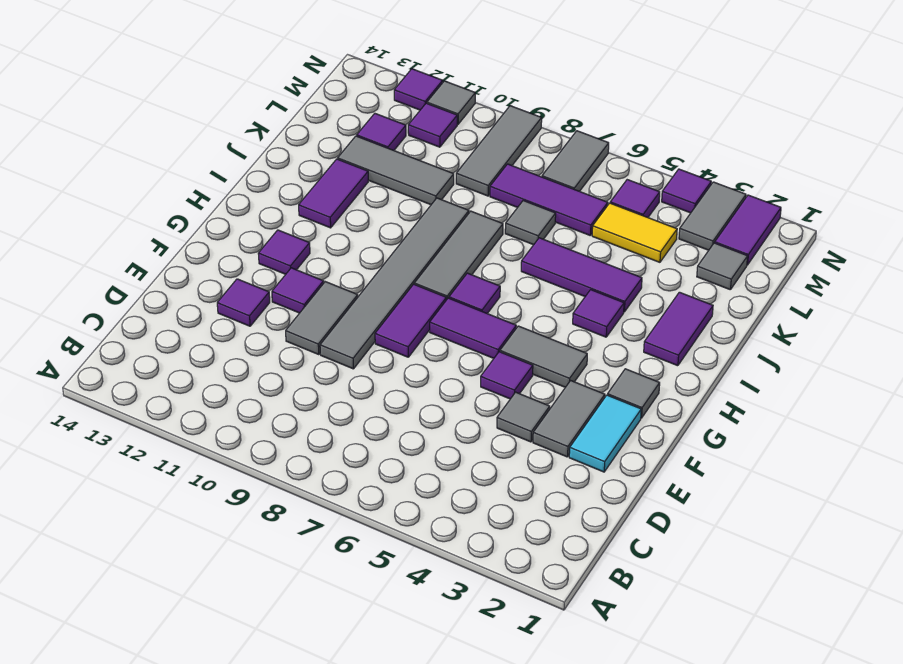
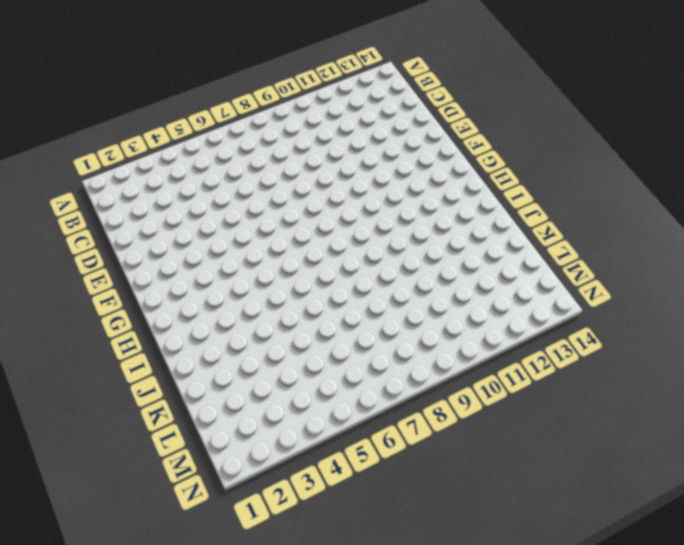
none -> cyan tile E2:F2 level 1
none -> grey tile E3:F3 level 1
none -> grey tile E4 level 1
none -> grey tile E9:J9 level 1

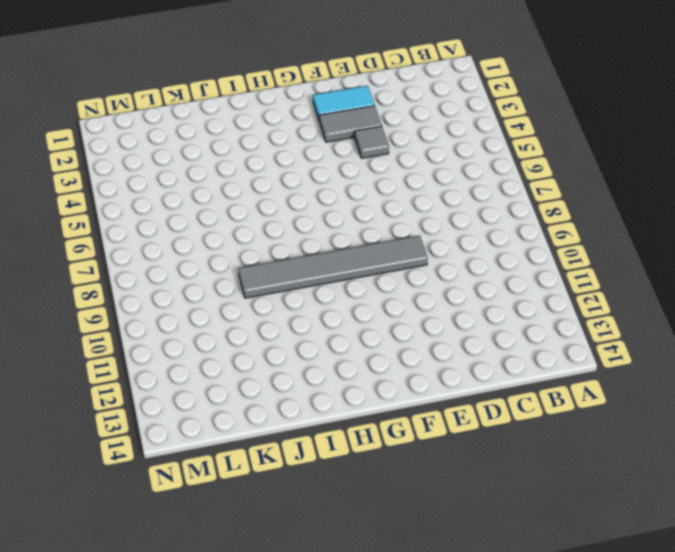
none -> grey tile E10:F10 level 1
none -> purple tile E12 level 1
none -> purple tile F5 level 1
none -> purple tile F8:G8 level 1

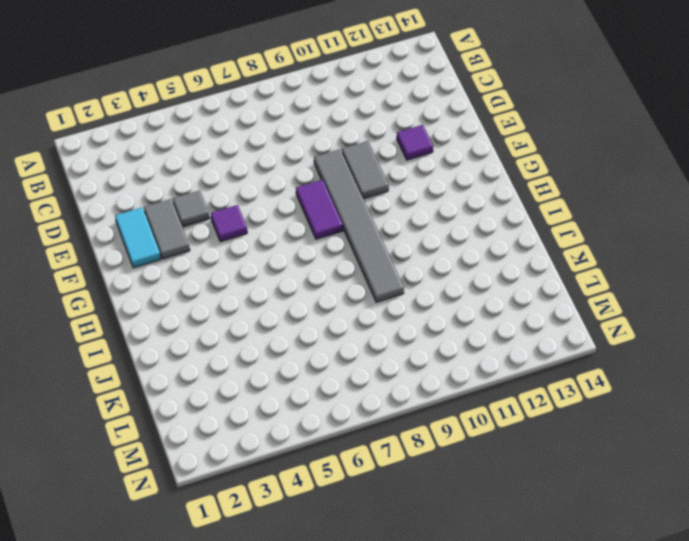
none -> purple tile F11 level 1
none -> grey tile G2 level 1
none -> grey tile G4:G5 level 1
none -> purple tile G6:G7 level 1

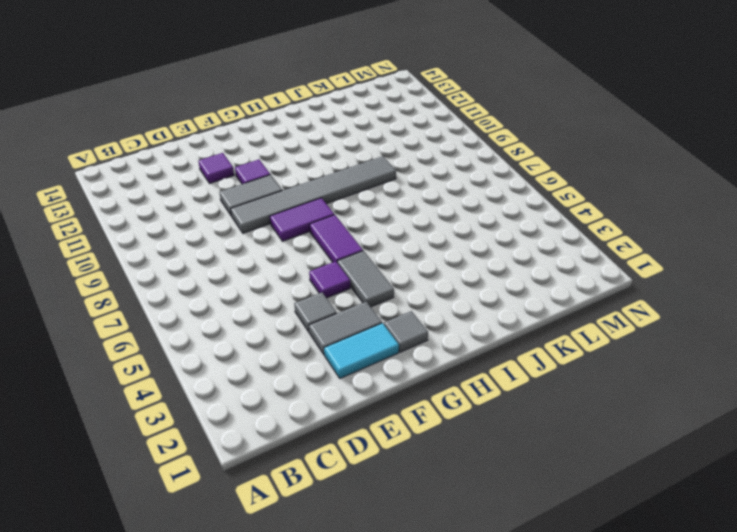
none -> purple tile G12 level 1
none -> purple tile H7 level 1
none -> grey tile H8:J8 level 1
none -> purple tile I2:J2 level 1

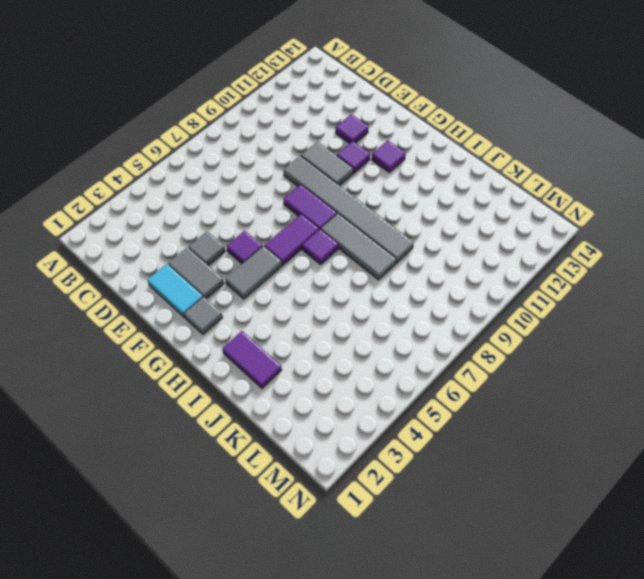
none -> purple tile I4 level 1
none -> purple tile I12:J12 level 1
none -> purple tile J4:J6 level 1
none -> grey tile K7 level 1

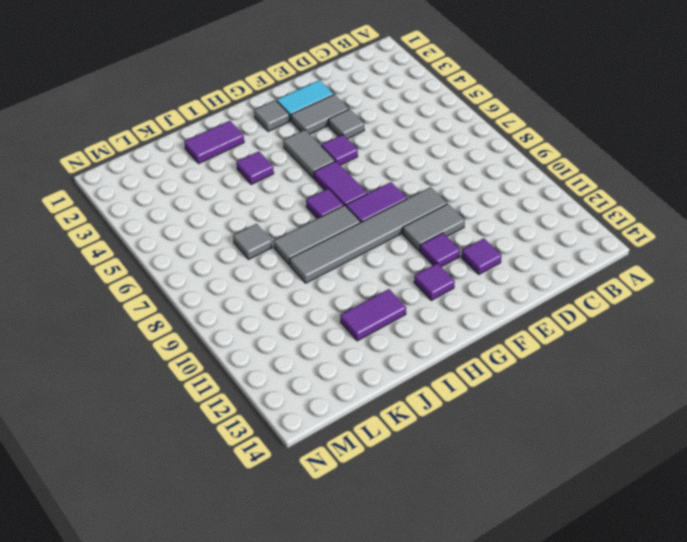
none -> purple tile J4:J6 level 1
none -> grey tile K10:K12 level 1
none -> grey tile L2 level 1
none -> yellow tile L4:L5 level 1

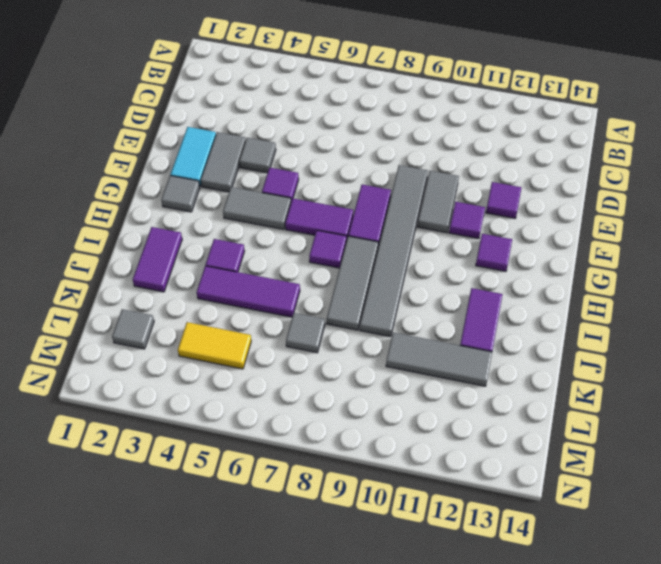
none -> purple tile L6:L8 level 1
none -> grey tile L9:N9 level 1
none -> purple tile L12 level 1
none -> purple tile M2:N2 level 1

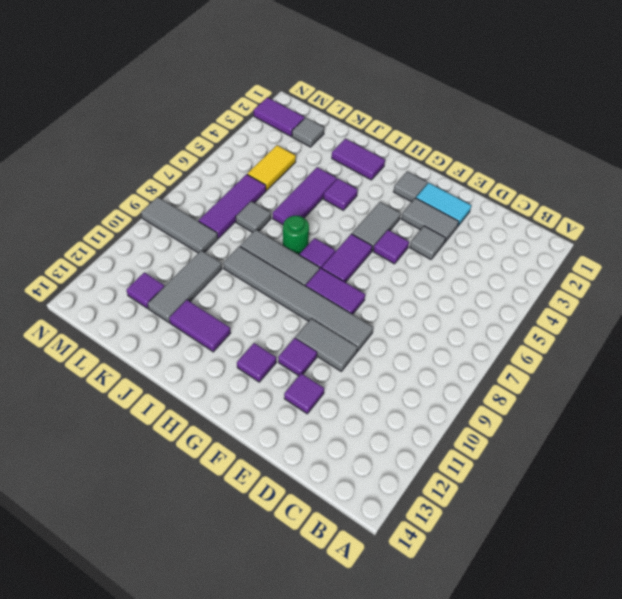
green round brick I7 level 1 -> none
none -> grey tile M3:N3 level 1
none -> purple tile M5 level 1
none -> grey tile M7:N7 level 1
none -> purple tile M11 level 1

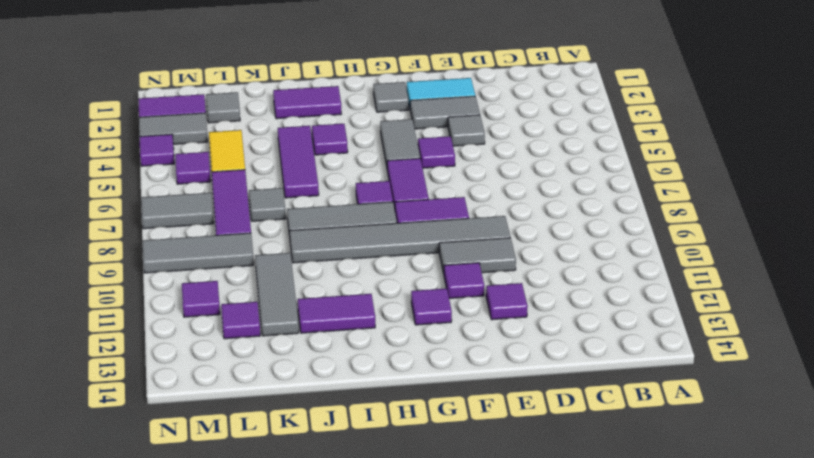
none -> grey tile N11 level 1
none -> purple tile N12 level 1

